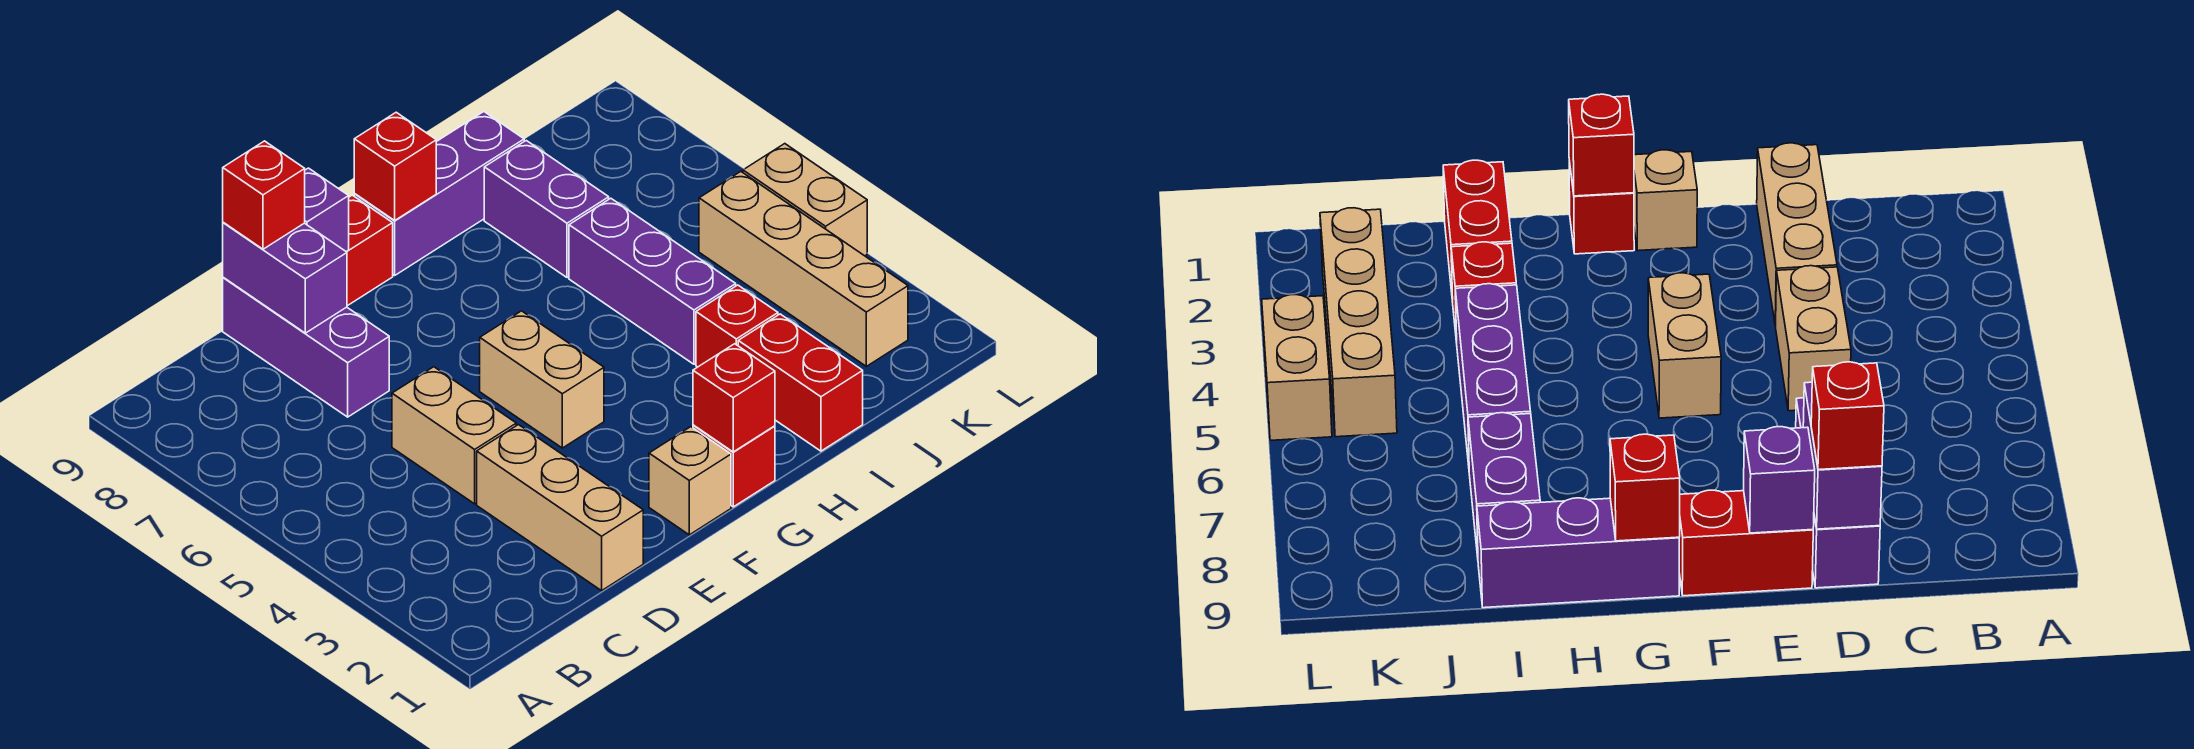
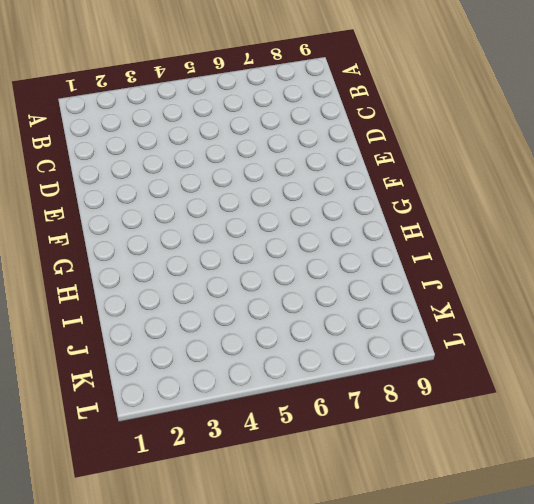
none -> tan brick D1:D3 level 1
none -> tan brick D4:D5 level 1
none -> purple brick D7:D9 level 1

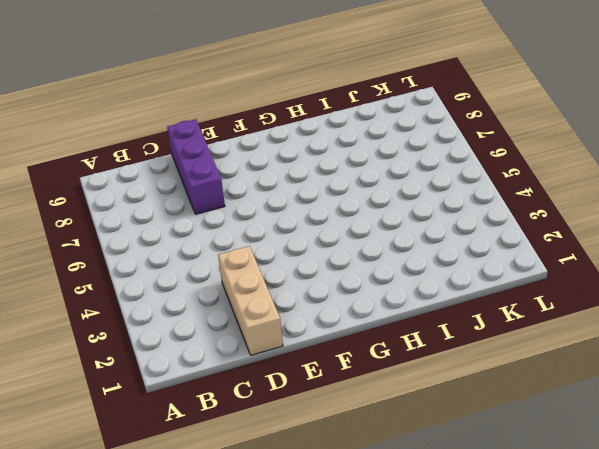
none -> tan brick D4:D5 level 1
none -> red brick E9:F9 level 1
none -> tan brick F1 level 1

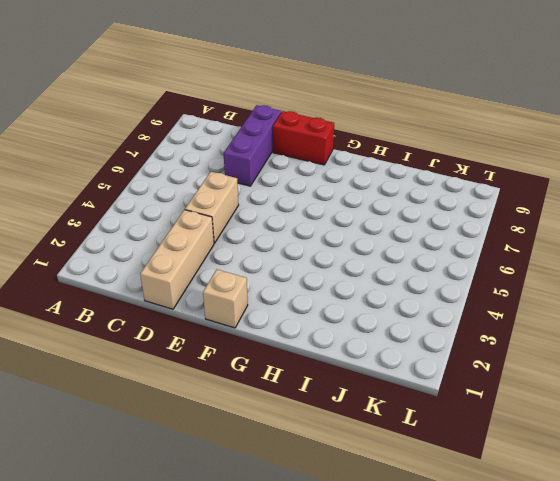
none -> tan brick F4:F5 level 1
none -> red brick G1 level 1
none -> purple brick G9:I9 level 1

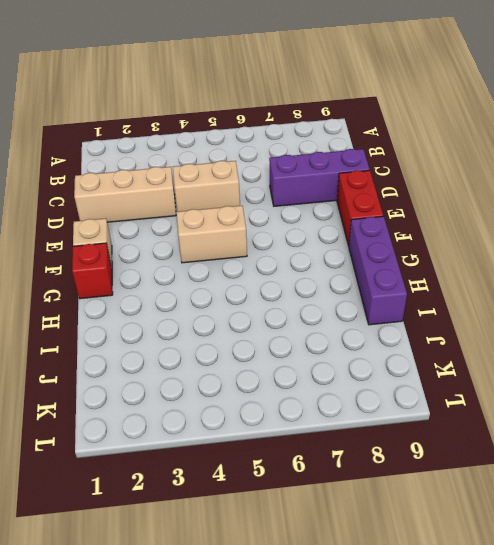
none -> red brick I1:I2 level 1
none -> red brick I3 level 1
none -> purple brick I4:I6 level 1

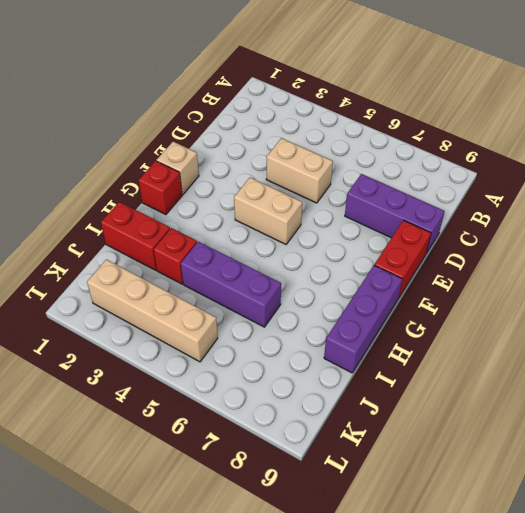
none -> tan brick D1:D3 level 1
none -> purple brick I7:I8 level 1
none -> tan brick L4:L5 level 1

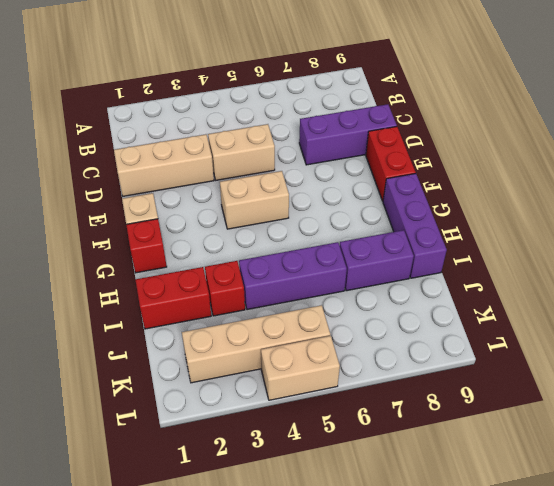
none -> purple brick D8:D9 level 2
none -> purple brick E9 level 2
none -> red brick G1 level 2

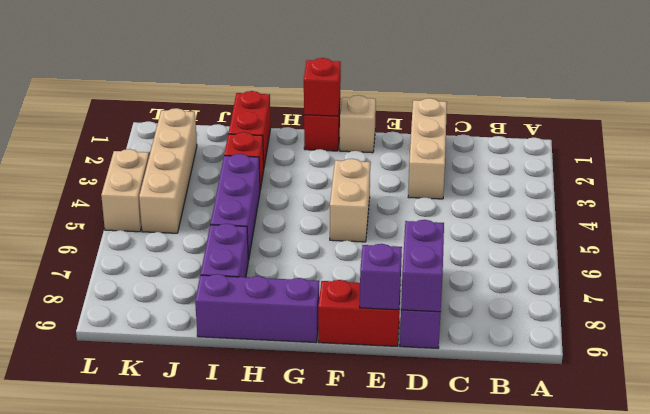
none -> tan brick D4:D5 level 1
none -> red brick G9 level 2
none -> red brick D9 level 3

